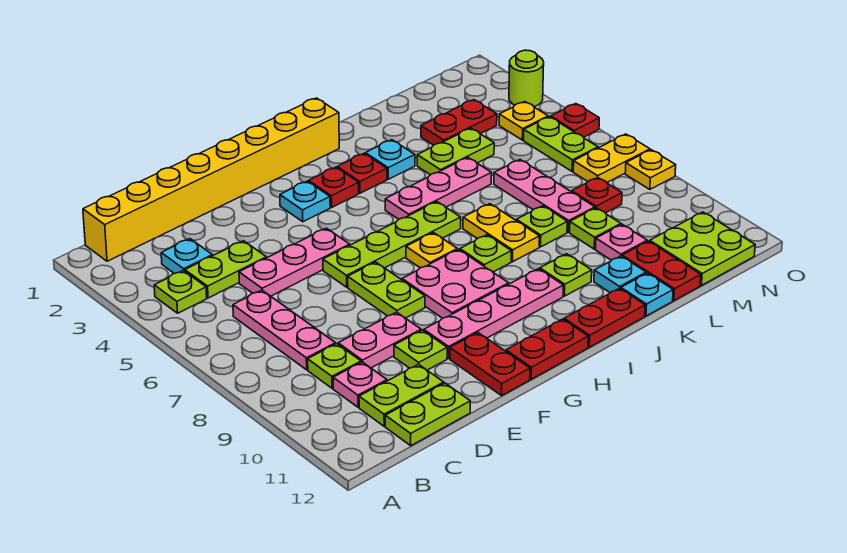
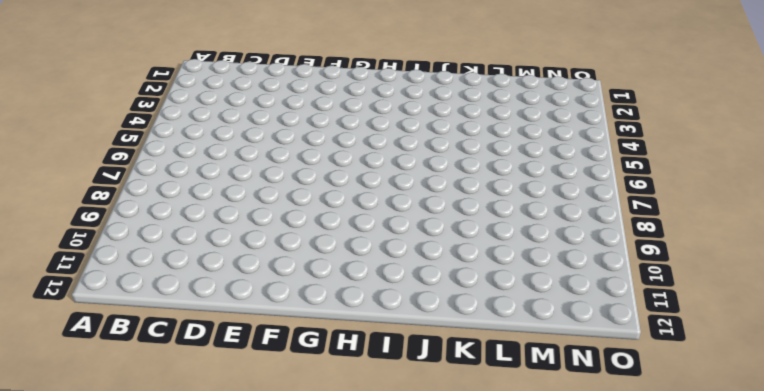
none -> yellow brick B1:I1 level 1
none -> lime plate B4 level 1
none -> cyan plate C3 level 1
none -> lime plate C4:D4 level 1

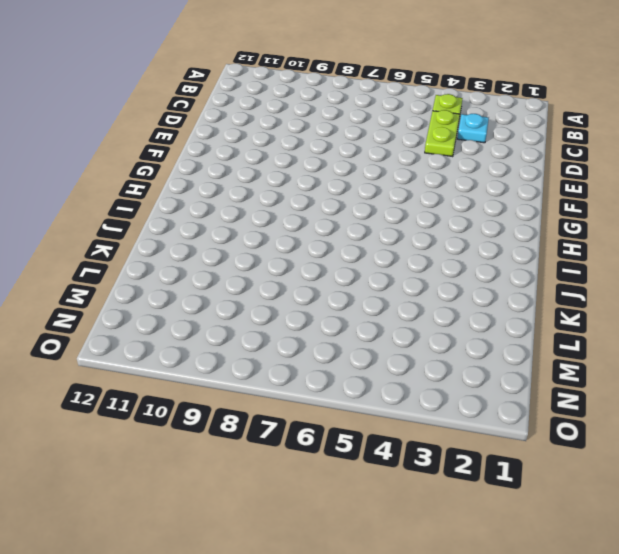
none -> yellow brick B1:I1 level 1
none -> pink plate C6:C8 level 1
none -> lime plate C9 level 1
none -> pink plate C10 level 1

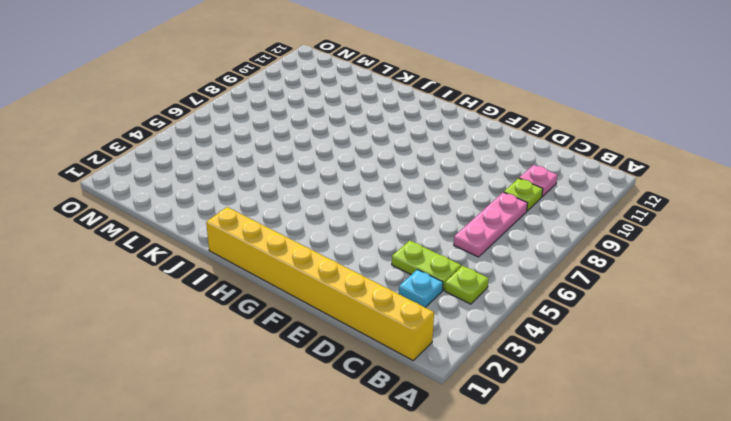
none -> lime plate C11:D11 level 1
none -> lime plate C12:D12 level 1
none -> pink plate D5:F5 level 1
none -> pink plate D9:E9 level 1

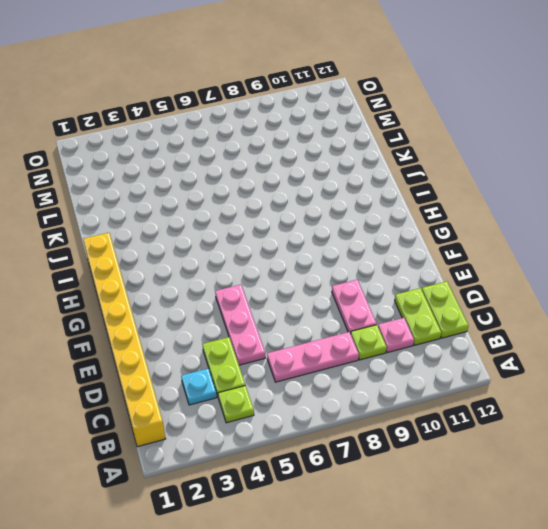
none -> lime plate E10 level 1
none -> lime plate F6:I6 level 1
none -> lime plate F7:F8 level 1
none -> pink plate F10:I10 level 1

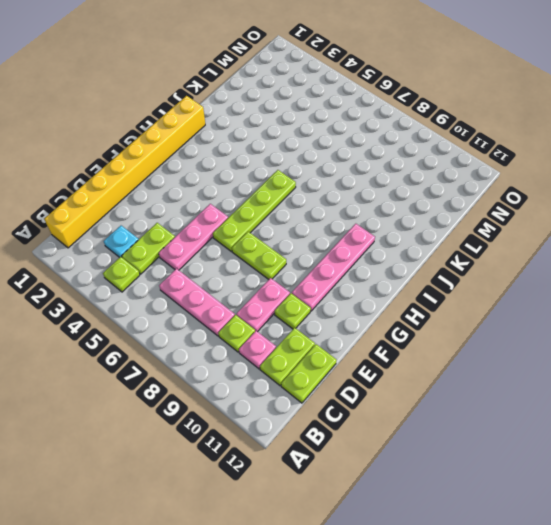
none -> red plate F11:F12 level 1
none -> cyan plate G3 level 1
none -> pink plate G8:H9 level 1
none -> red plate G12:H12 level 1

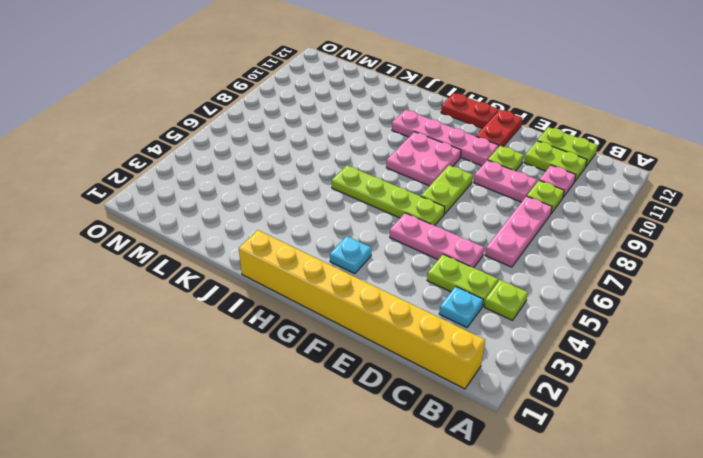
none -> red plate H3 level 1
none -> yellow plate H7 level 1
none -> red plate I3 level 1
none -> pink plate I5:K5 level 1

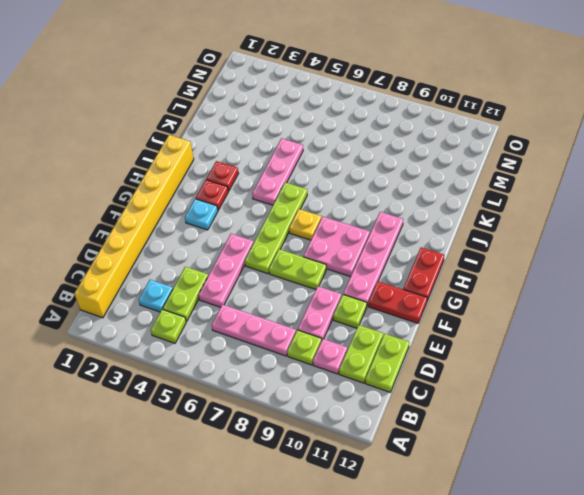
none -> lime plate I8 level 1
none -> red plate I12:J12 level 1
none -> cyan plate J3 level 1
none -> yellow plate J7:J8 level 1

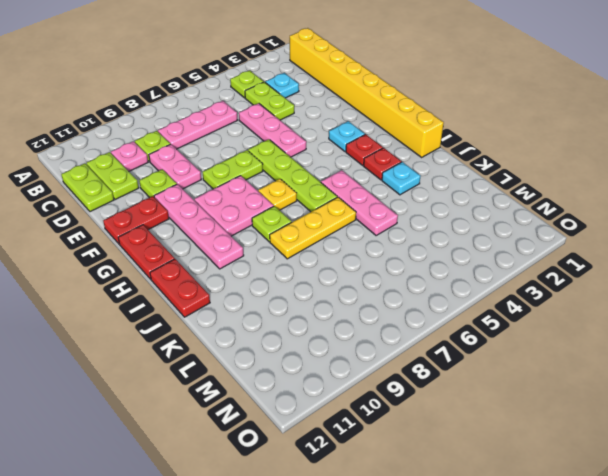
yellow plate J6:J8 level 1 -> yellow plate J7:J8 level 1
none -> lime plate J10 level 1
none -> lime plate K4:L4 level 1
none -> lime plate K8 level 1
none -> cyan plate K11 level 1

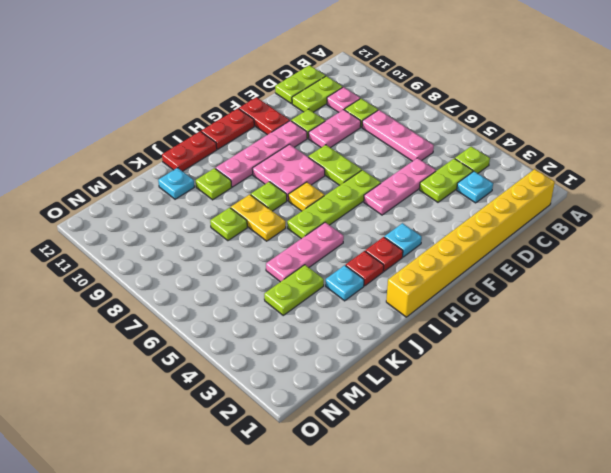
none -> cyan plate K12 level 1
none -> red plate L3:M3 level 1
none -> pink plate L6:L8 level 1
none -> lime plate L9 level 1

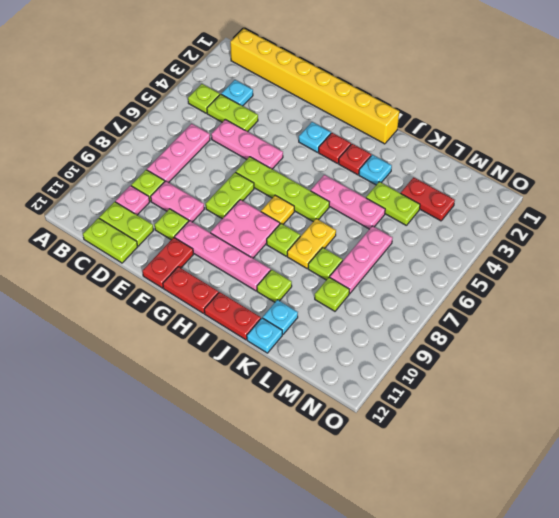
none -> pink plate L10 level 1
none -> red plate L11:L12 level 1
none -> red plate M8 level 1
none -> lime plate M11:N12 level 1

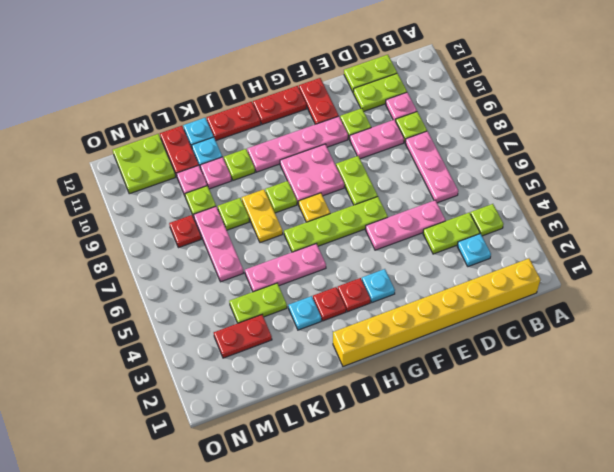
pink plate K10 level 1 -> none
none -> yellow plate N4 level 1
none -> lime plate N5:N6 level 1
none -> yellow plate N7:O7 level 1
none -> lime round brick O3 level 1

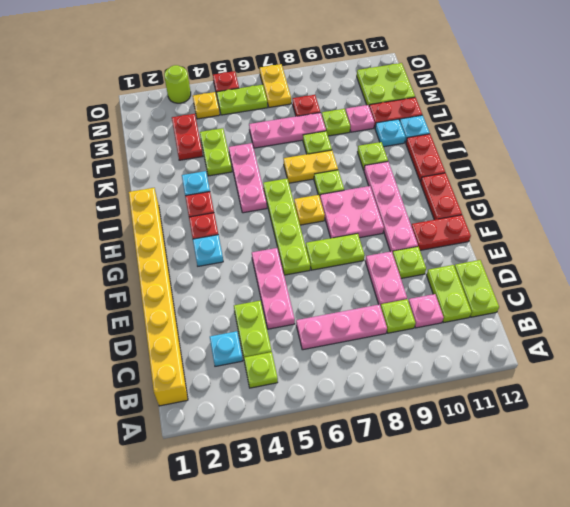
none -> yellow plate O8 level 1

